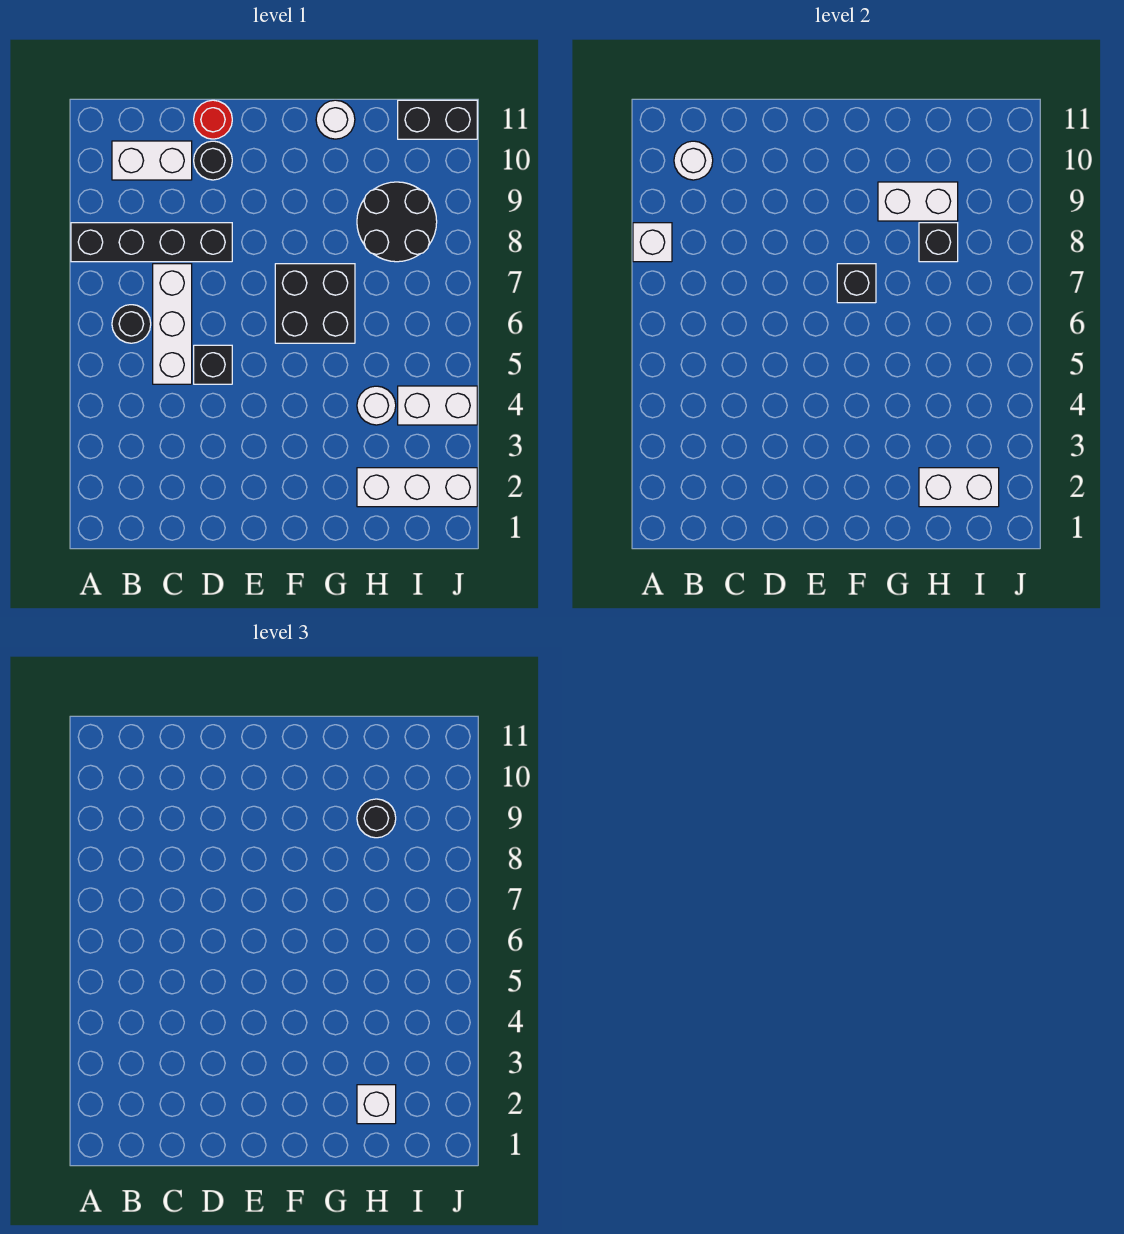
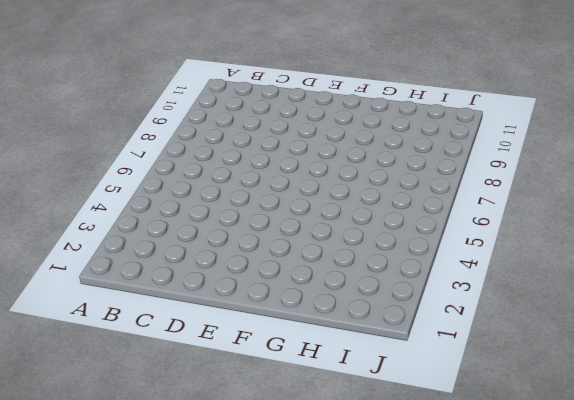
none -> black brick A8:D8 level 1
none -> black round brick B6 level 1
none -> white brick B10:C10 level 1

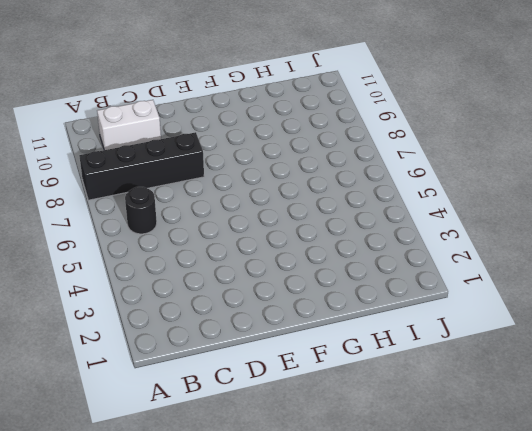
none -> white brick C5:C7 level 1
none -> black brick D5 level 1
none -> black round brick D10 level 1

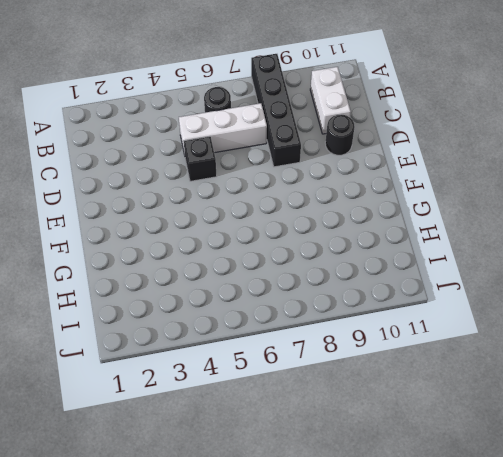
none -> red round brick D11 level 1
none -> black brick F6:G7 level 1
none -> white round brick G11 level 1

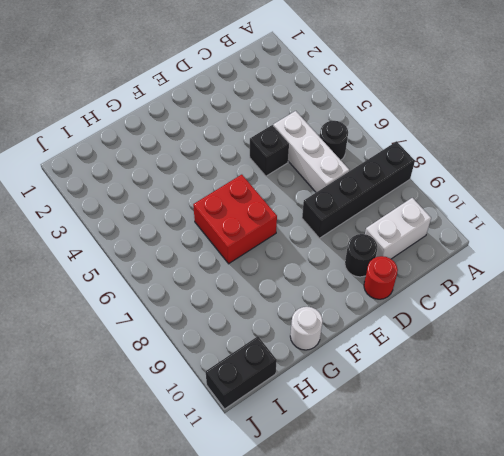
red brick F6:G7 level 1 -> black brick F6:G7 level 1
none -> white brick H2:J2 level 1
none -> white round brick H4 level 1
none -> black round brick H8:I9 level 1

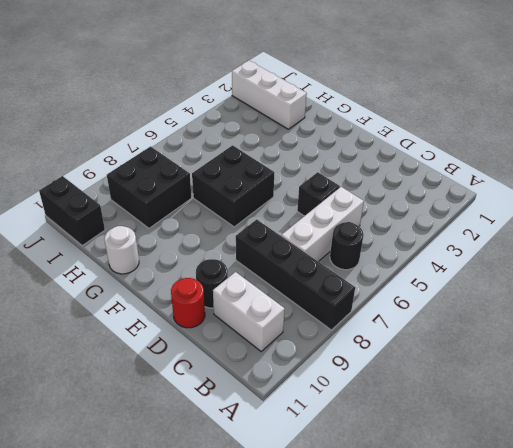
black brick H8:I9 level 1 -> black round brick H8:I9 level 1
none -> white round brick H4 level 1
none -> white brick I4:J4 level 1
none -> white brick A8 level 2

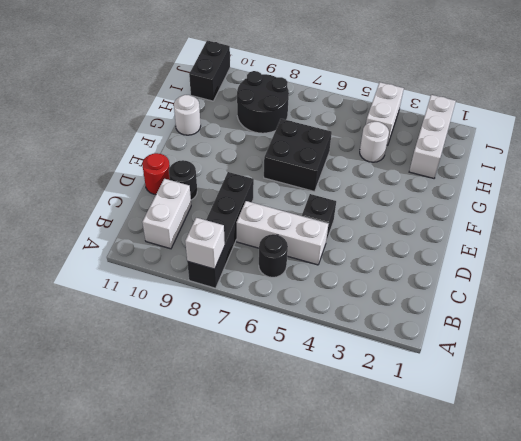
none -> white round brick B10 level 2
none -> black brick F7 level 2
none -> white brick G9:H9 level 2

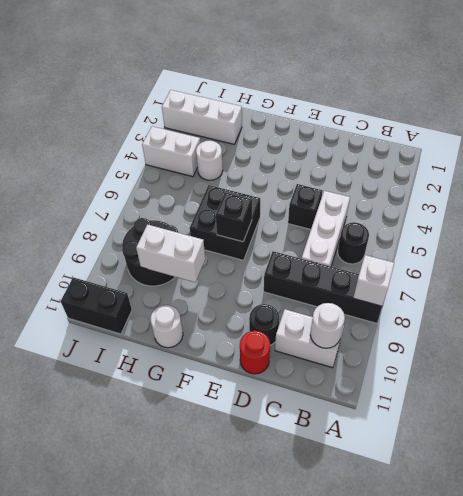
none -> white brick H2:I2 level 2
none -> black brick H8 level 2
none -> white brick H2 level 3

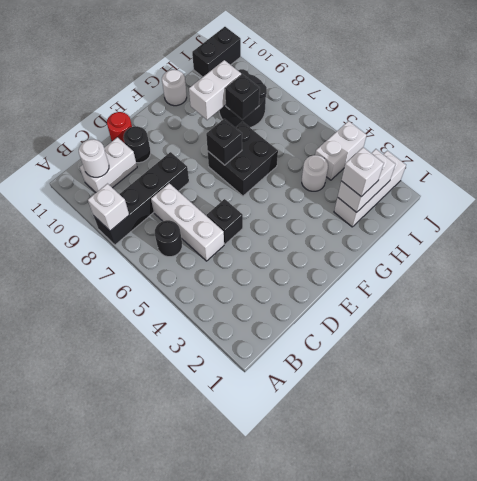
none -> black round brick H9 level 3

